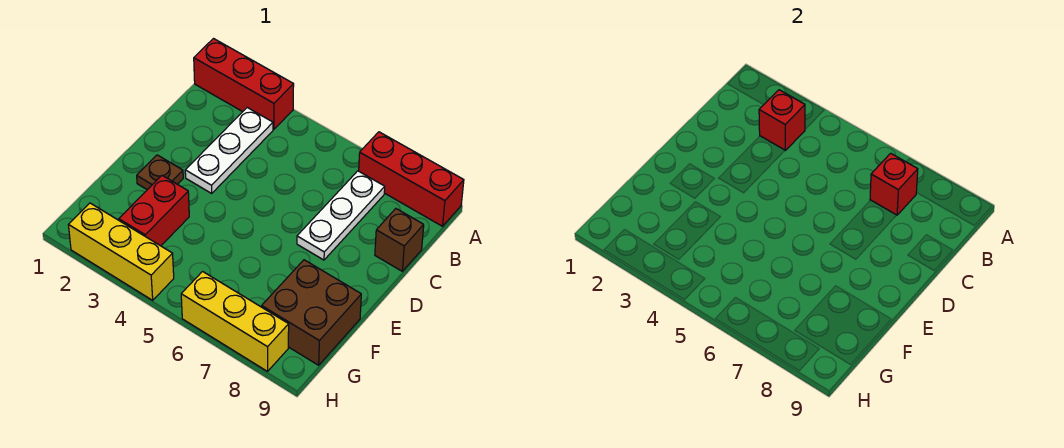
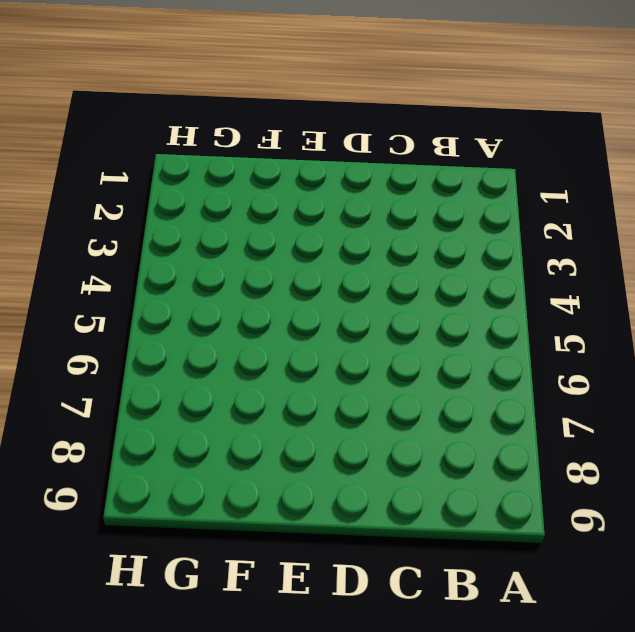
none -> red brick A1:A3 level 1
none -> red brick A7:A9 level 1
none -> white plate B3:D3 level 1

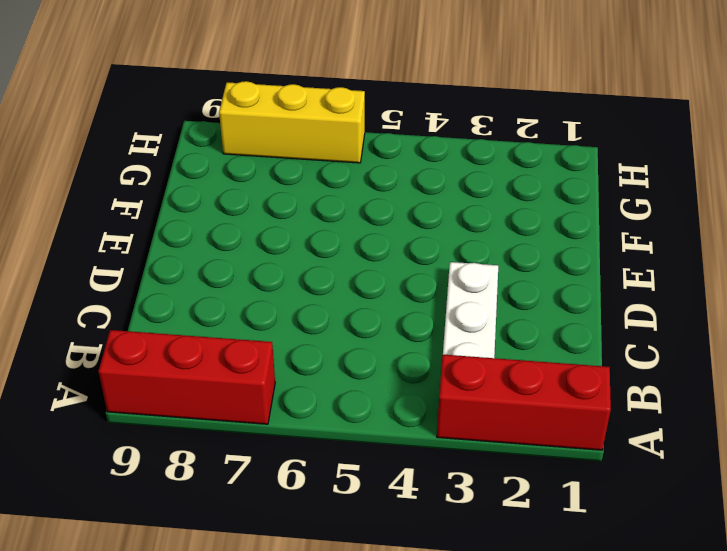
none -> white plate B7:D7 level 1
none -> brown brick C9 level 1
none -> brown plate E2 level 1

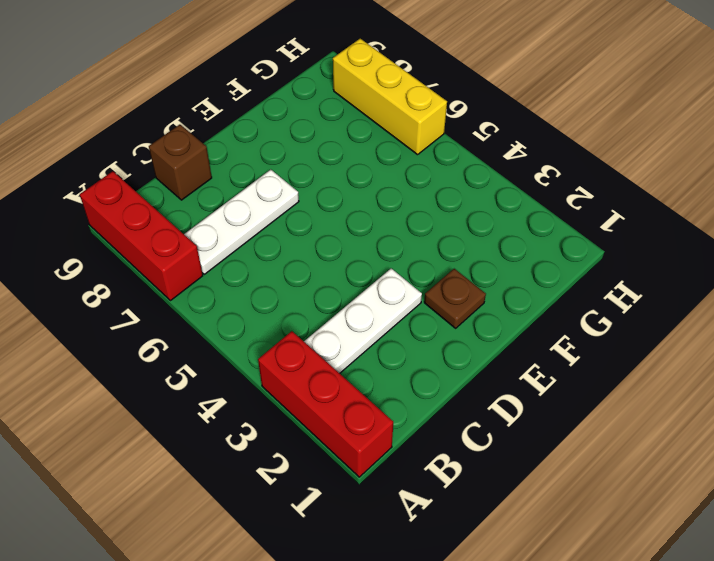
none -> red brick F3:G3 level 1
none -> brown brick F8:G9 level 1
none -> yellow brick H2:H4 level 1

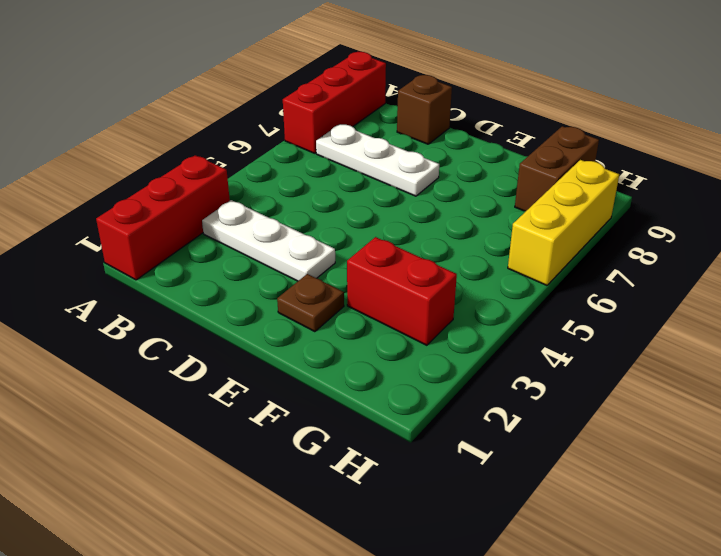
brown brick G8:G9 level 1 -> brown brick F8:G9 level 1
none -> yellow brick H2:H4 level 1
none -> red brick B3 level 2
none -> red brick B7 level 2

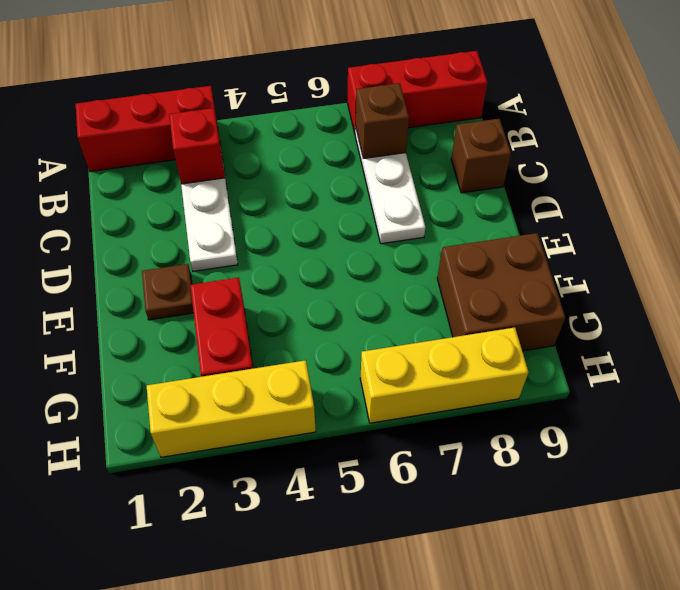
brown brick B7 level 2 -> red brick B7 level 2

